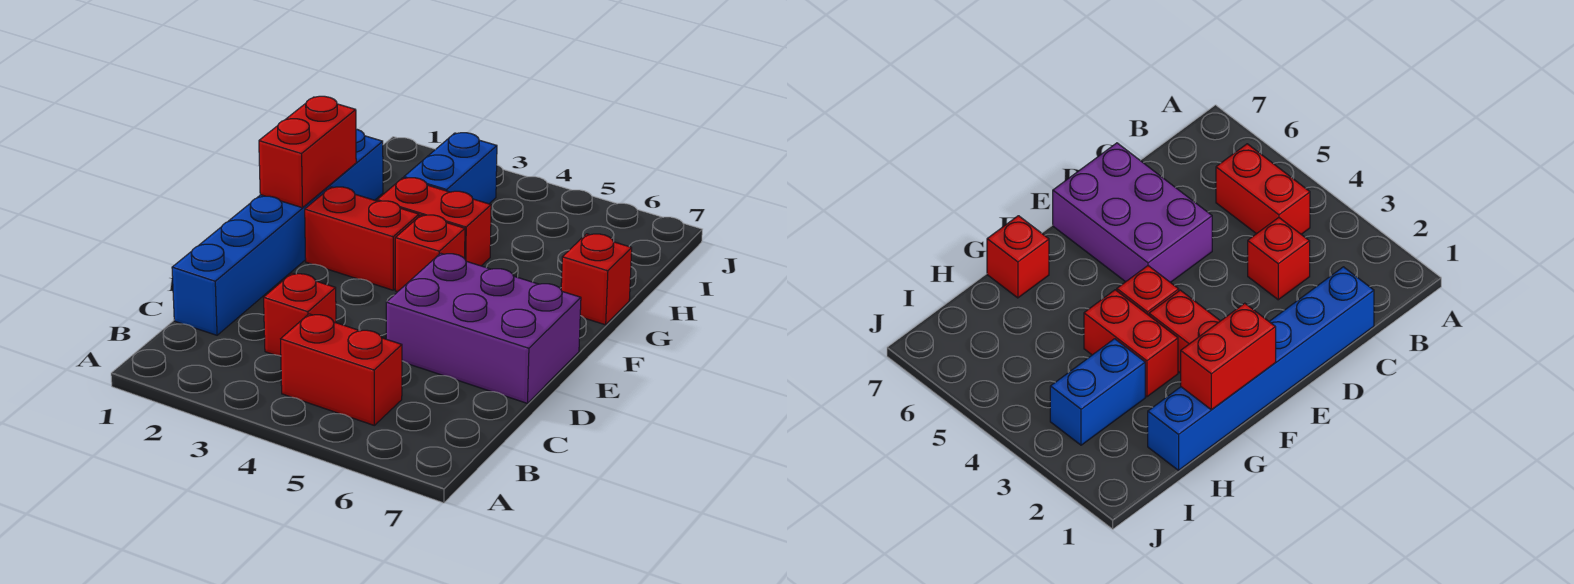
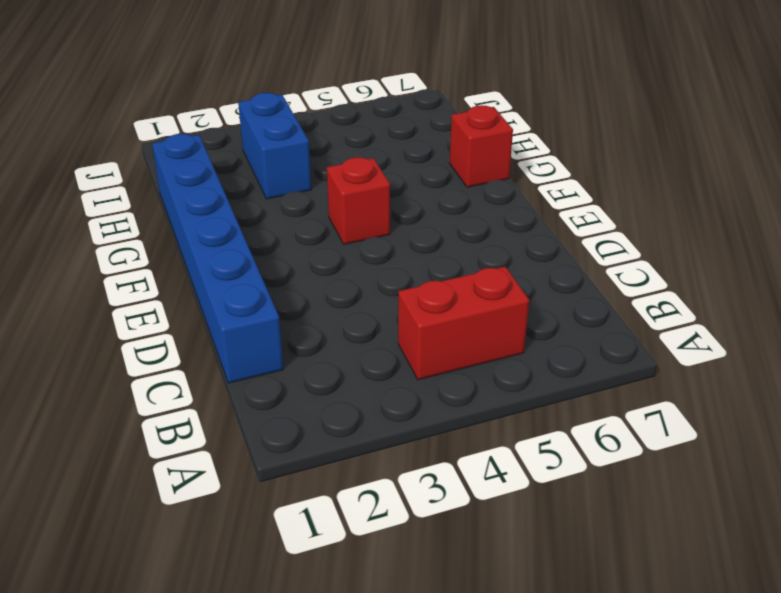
none -> red brick C3 level 1
none -> purple brick D5:E7 level 1

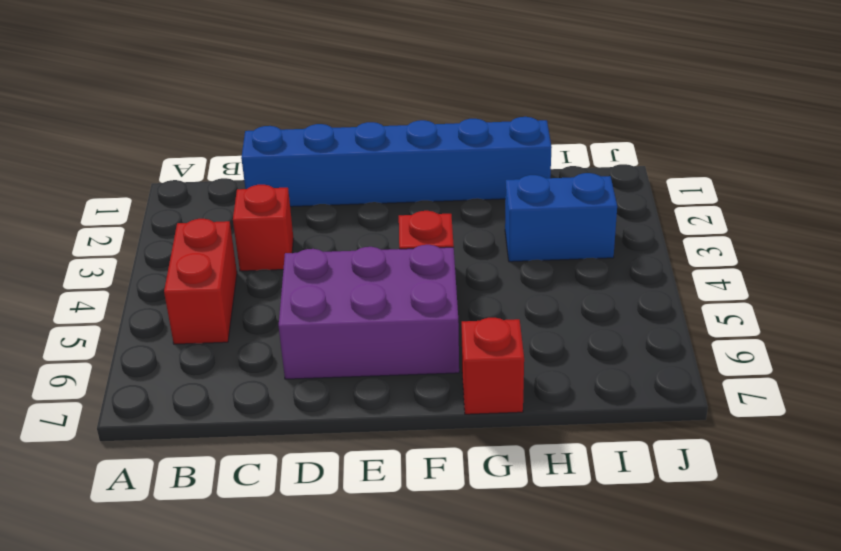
purple brick D5:F6 level 1 -> purple brick D5:E7 level 1
none -> red brick F2:F3 level 1
none -> red brick G3:G4 level 1

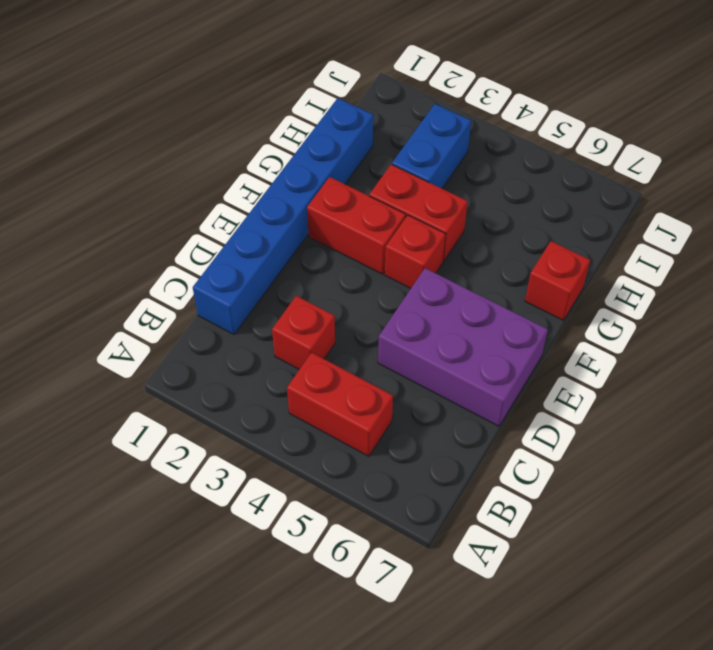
none -> red brick F1:G1 level 2

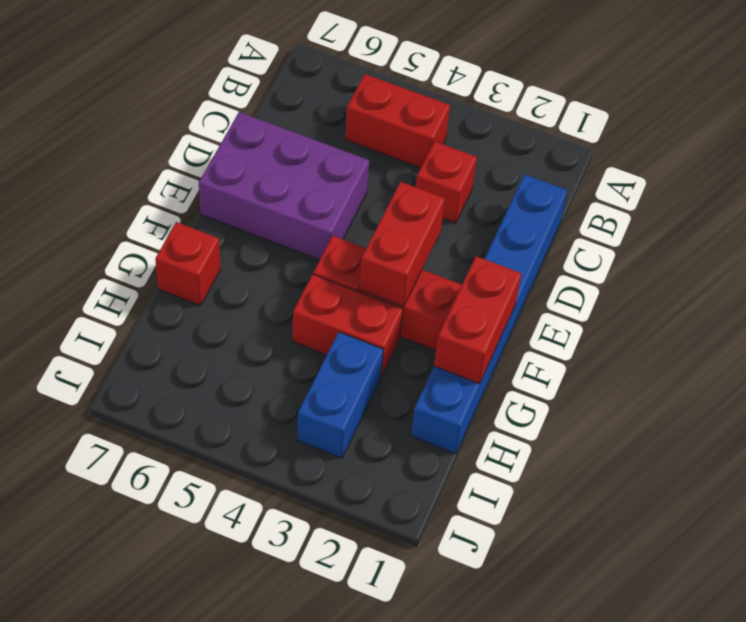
red brick E3:F3 level 2 -> none

